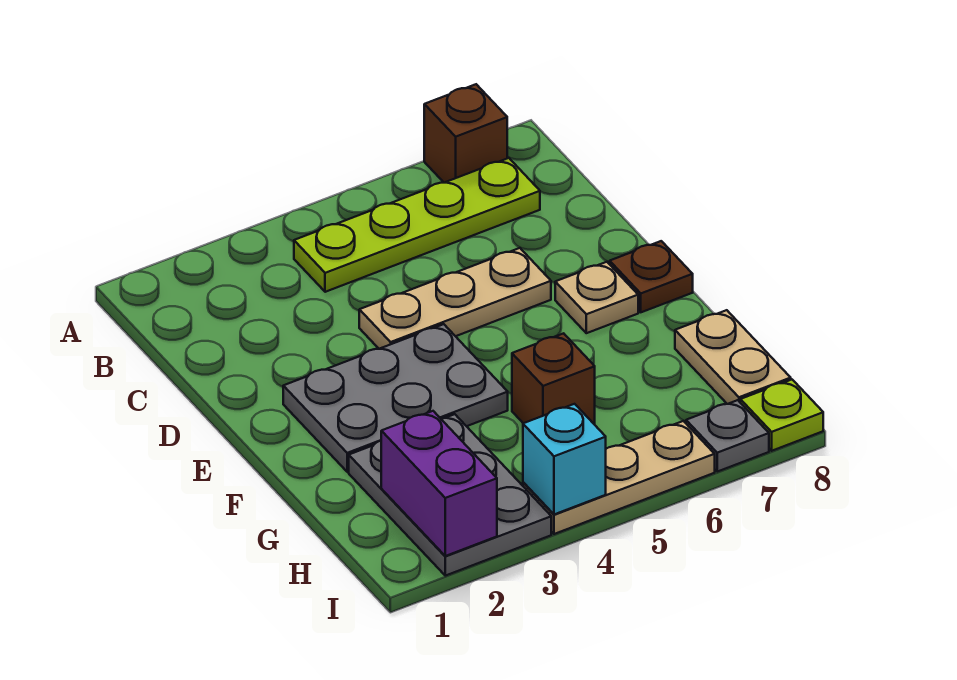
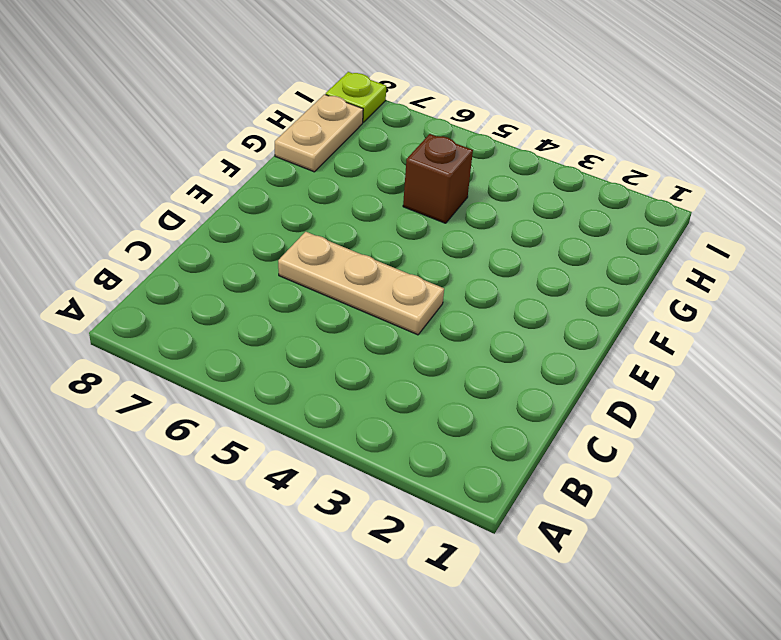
none -> brown brick A7 level 1
none -> lime plate B4:B7 level 1
none -> grey plate E2:F4 level 1

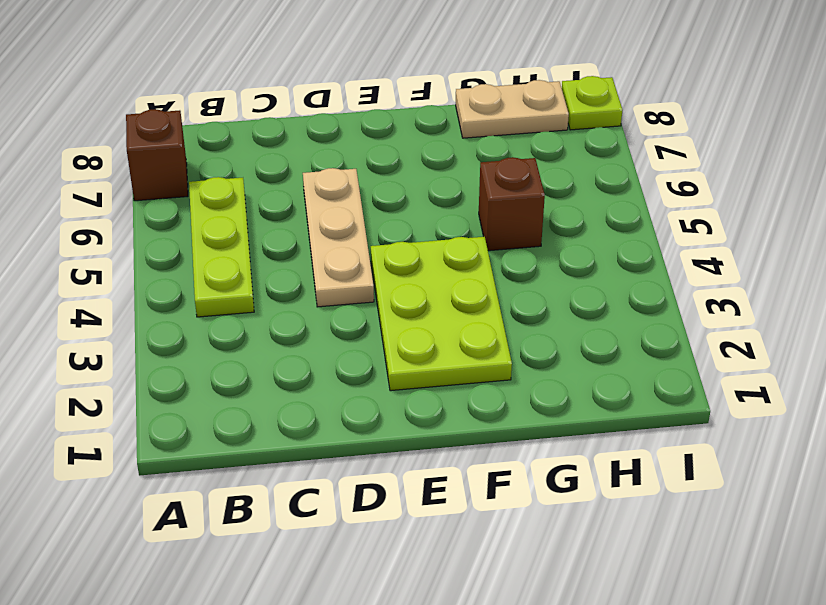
lime plate B4:B6 level 1 -> lime plate B4:B7 level 1
lime plate E2:F4 level 1 -> grey plate E2:F4 level 1
none -> tan plate E7 level 1
none -> brown plate E8 level 1
none -> grey plate G2:I3 level 1

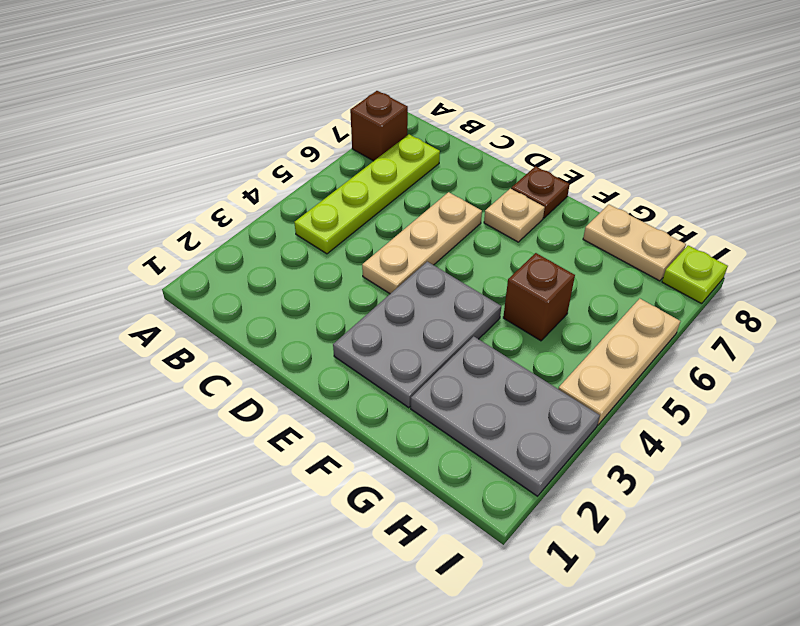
none -> grey plate I7 level 1
none -> purple brick H2:I2 level 2
none -> cyan brick I4 level 2

